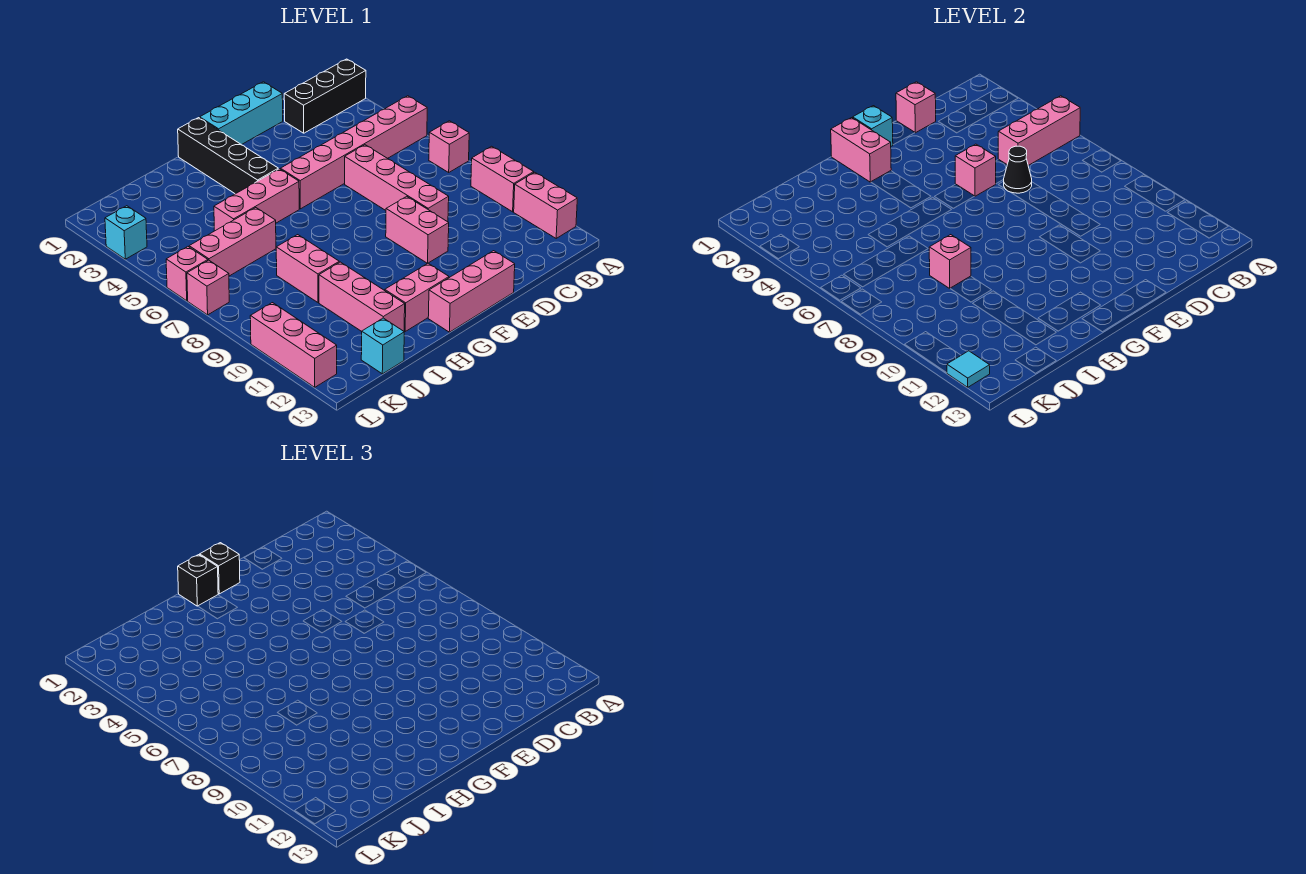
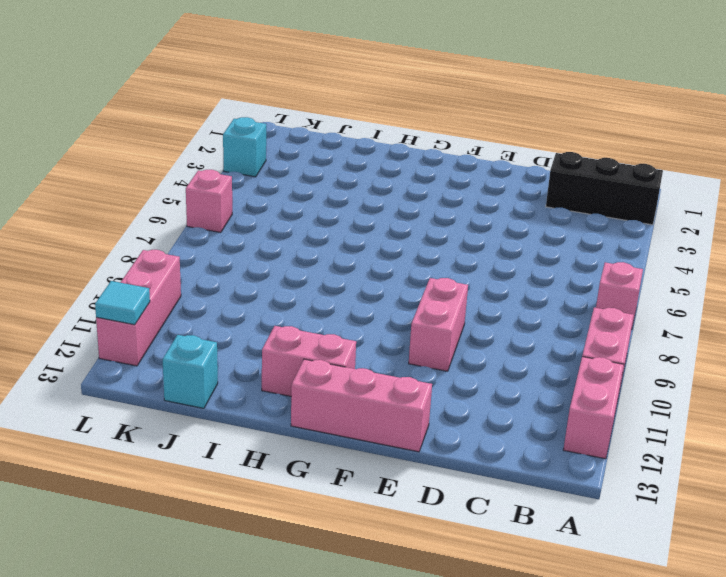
none -> pink brick A5:F5 level 1
none -> cyan brick D1:F1 level 1
none -> pink brick D6:D9 level 1
none -> black brick G1:G4 level 1

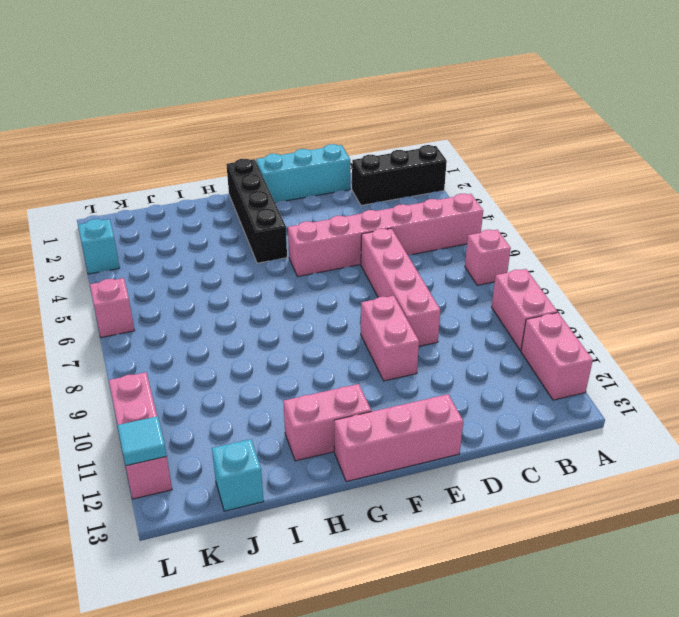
none -> pink brick G5:I5 level 1
none -> pink brick I6:K6 level 1
none -> pink brick I8:I9 level 1
none -> pink brick I10:I12 level 1

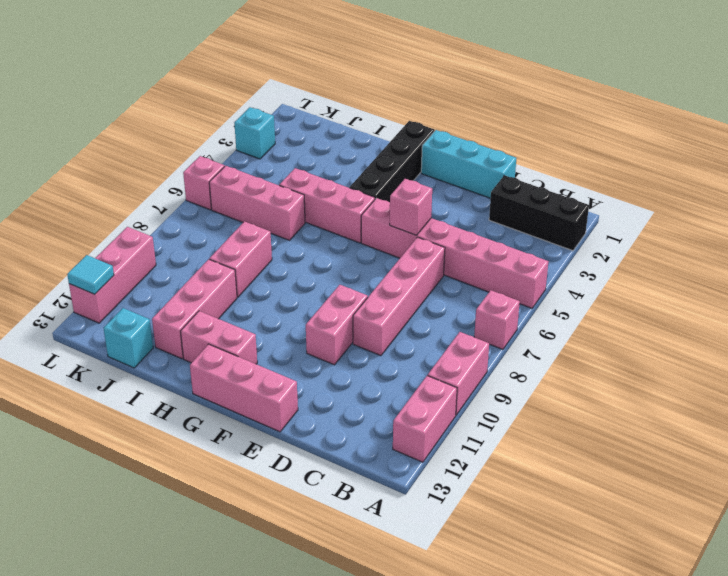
none -> pink brick L7 level 1
none -> pink brick A5:C5 level 2
none -> pink brick D1 level 2
none -> black cone D6 level 2

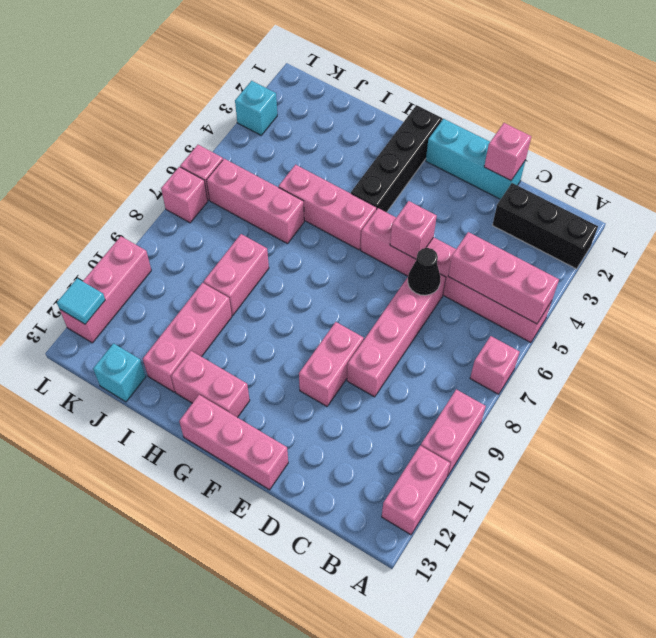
none -> cyan brick F1 level 2
none -> pink brick G1:G2 level 2
none -> pink brick I8 level 2
none -> black brick F1 level 3

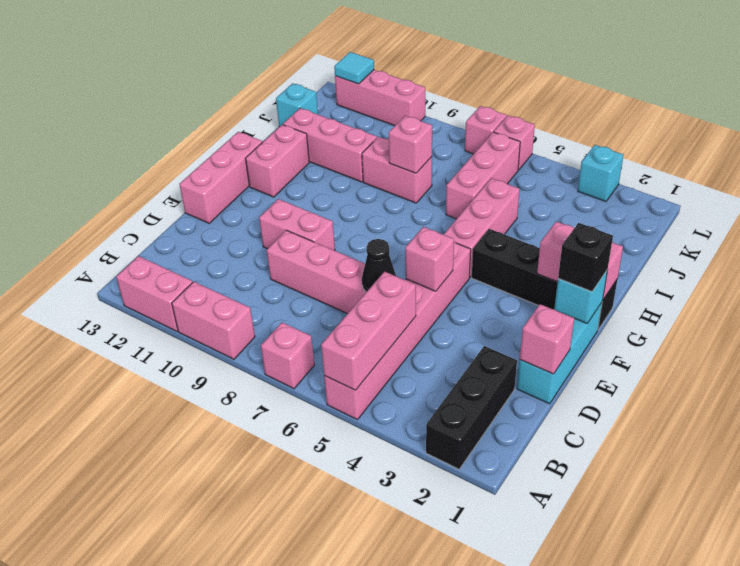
none -> black brick G1 level 3

